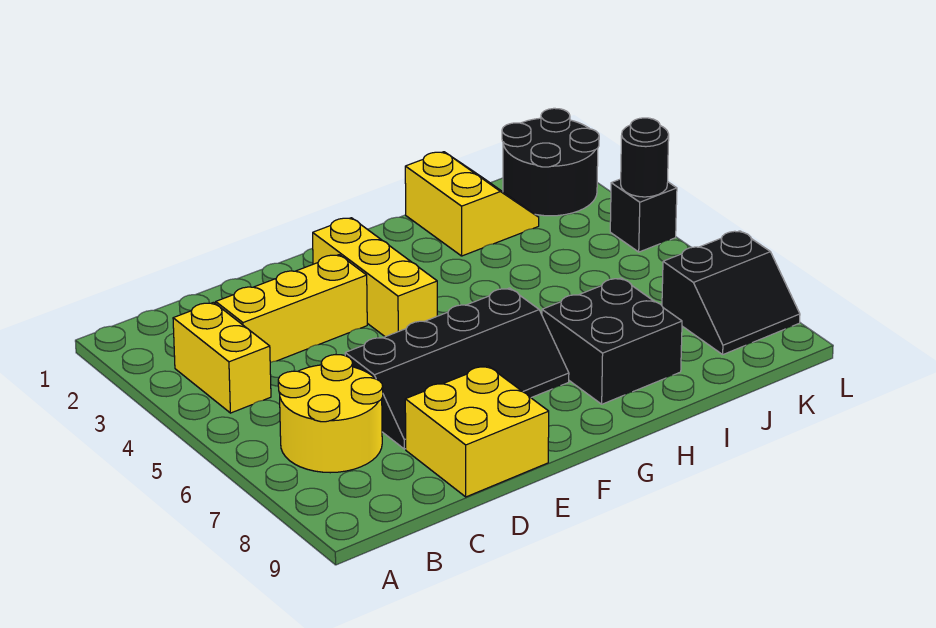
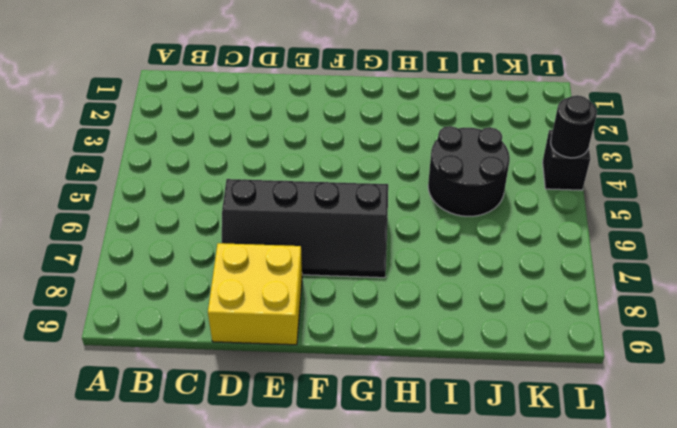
black round brick I4:J5 level 1 -> black round brick K1:L2 level 1
none -> yellow brick B3:B4 level 1
none -> yellow round brick B6:C7 level 1
none -> yellow brick C3:E3 level 1

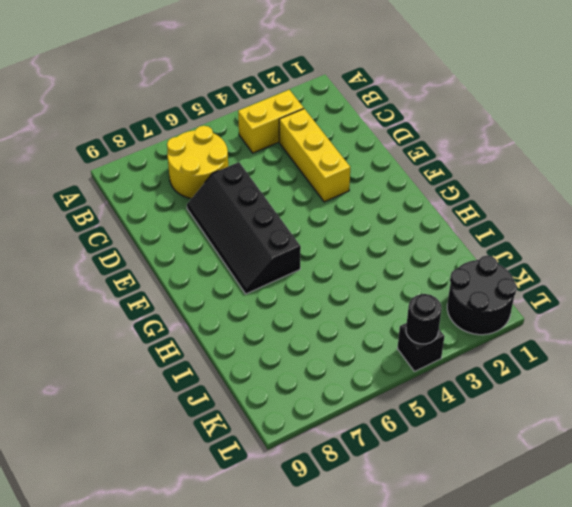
none -> yellow brick D8:E9 level 1
none -> yellow brick F2:F4 level 1
none -> black brick H7:I8 level 1

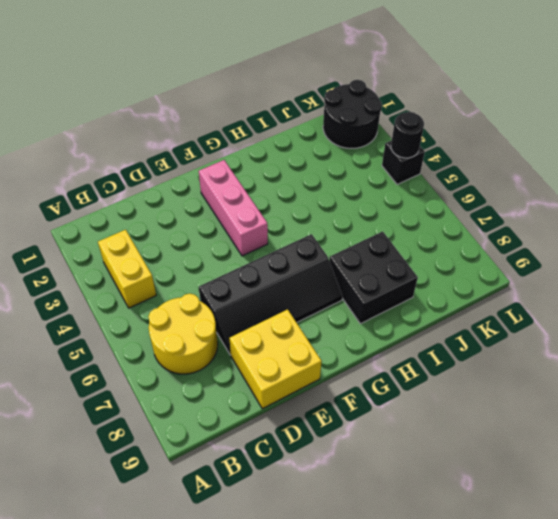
pink brick F2:F4 level 1 -> yellow brick F2:F4 level 1
none -> yellow brick C3:E3 level 1
none -> yellow slope I1:J2 level 1 top I
none -> black slope K7:L8 level 1 top 7

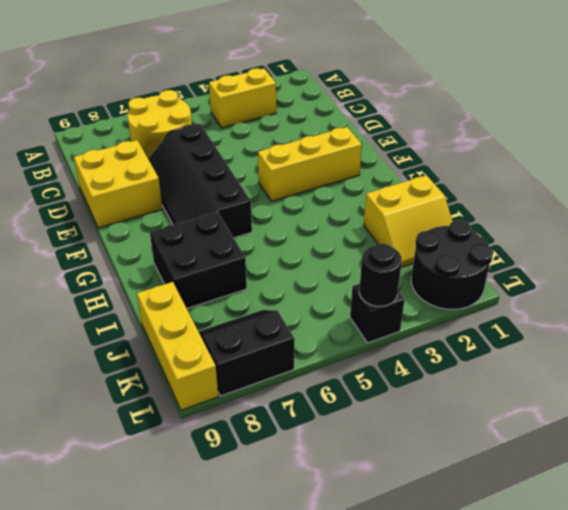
yellow brick J9:L9 level 1 -> yellow brick C3:E3 level 1
black slope K7:L8 level 1 top L -> black slope K7:L8 level 1 top 7

